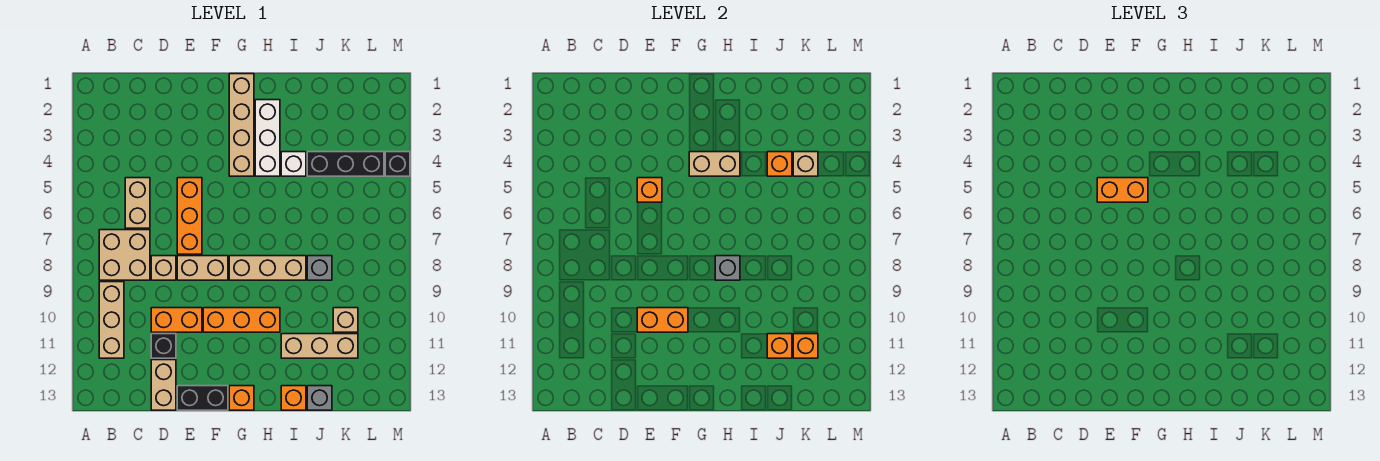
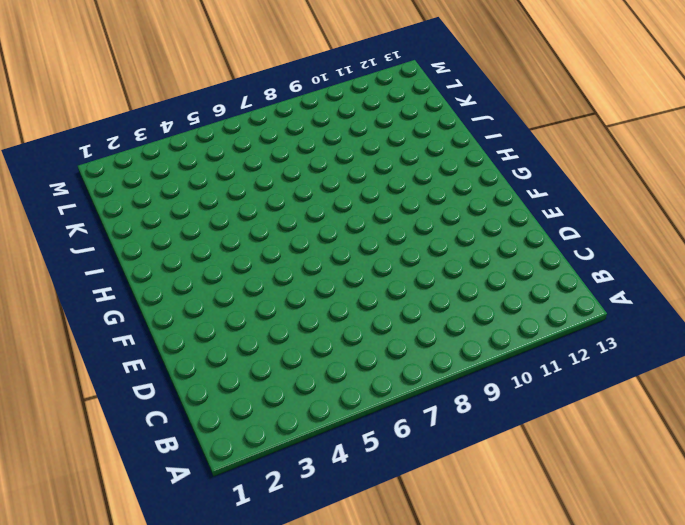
none -> tan brick B7:C8 level 1
none -> tan brick B9:B11 level 1
none -> tan brick C5:C6 level 1
none -> tan brick D8 level 1

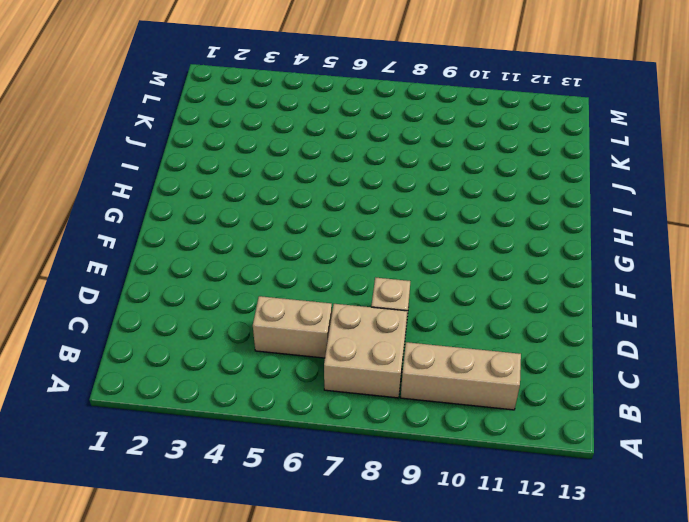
none -> orange brick D10:E10 level 1
none -> black brick D11 level 1
none -> tan brick D12:D13 level 1
none -> orange brick E5:E7 level 1

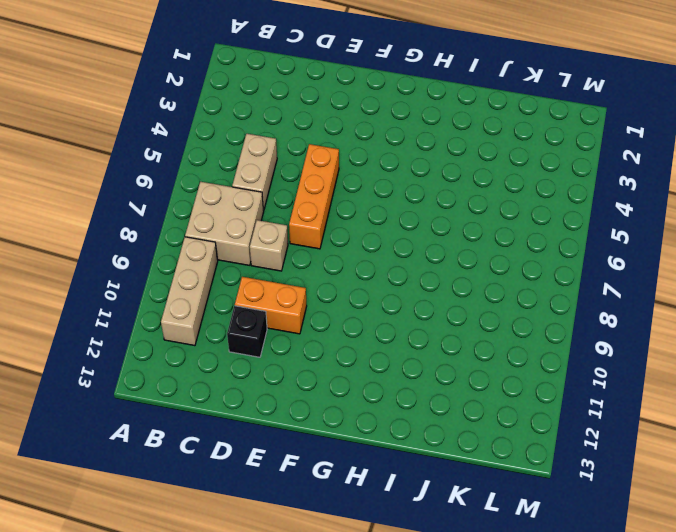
none -> tan brick D12:D13 level 1
none -> tan brick E8:F8 level 1
none -> black brick E13:F13 level 1
none -> orange brick F10:H10 level 1

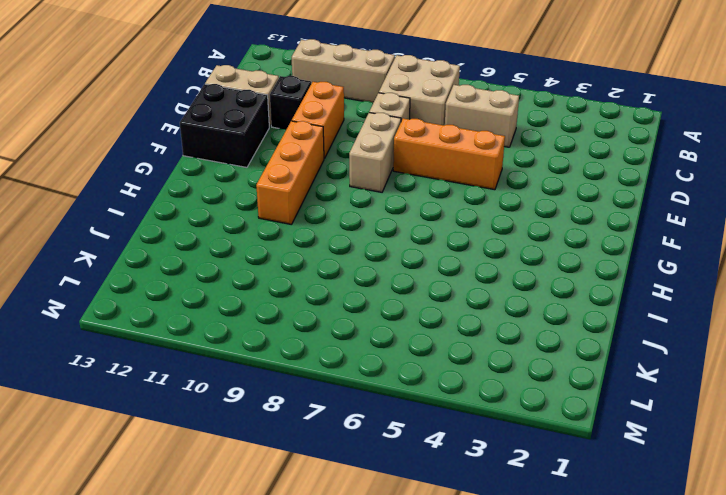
black brick E12:F13 level 1 -> black brick E13:F13 level 1
none -> tan brick G1:G4 level 1
none -> tan brick G8:I8 level 1
none -> orange brick G13 level 1
none -> white brick H2:H4 level 1

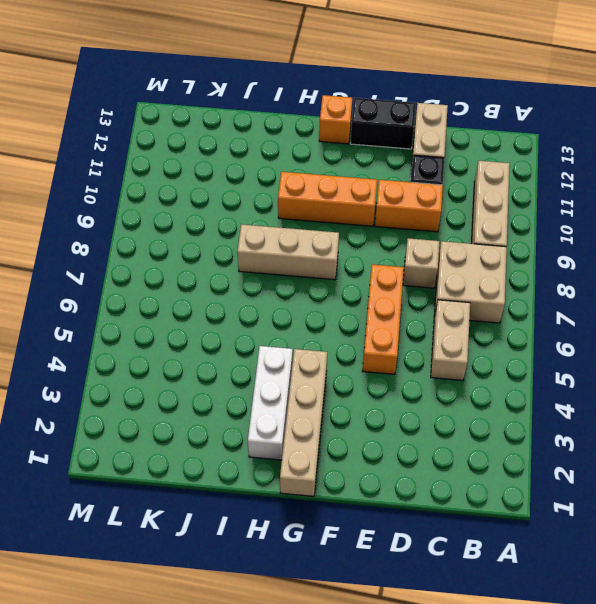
none -> tan brick E8:F8 level 1
none -> white brick I4 level 1
none -> tan brick I11:K11 level 1
none -> orange brick I13 level 1

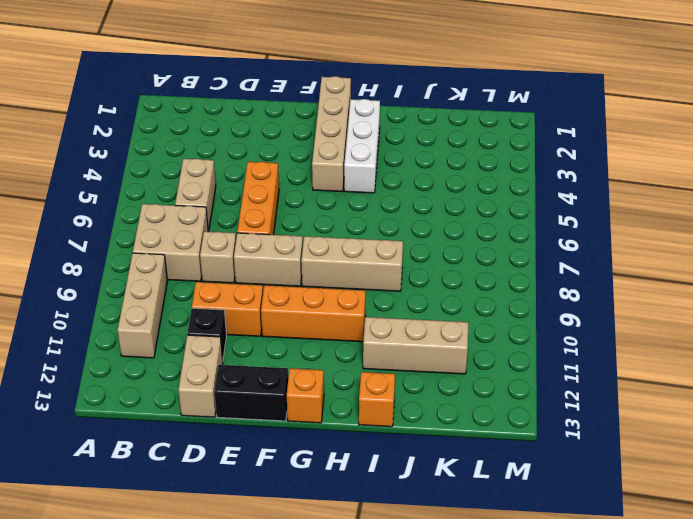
none -> white brick I4 level 1
none -> black brick J4:L4 level 1
none -> grey brick J8 level 1
none -> grey brick J13 level 1

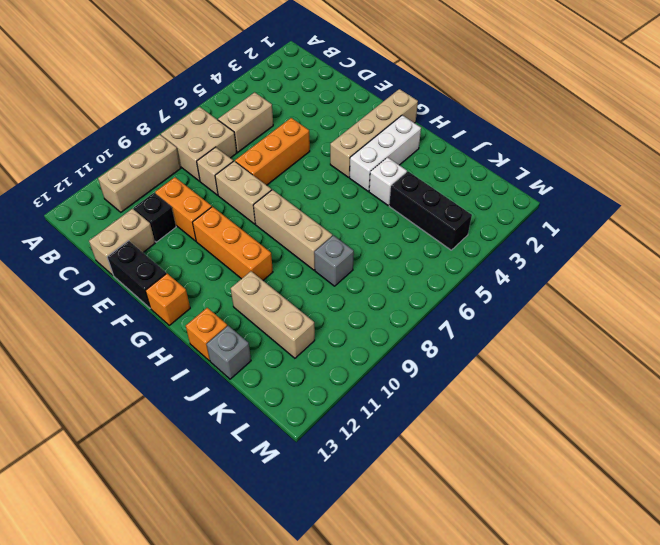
none -> tan brick K10 level 1
none -> black brick M4 level 1
none -> orange brick E5 level 2
none -> orange brick E10:F10 level 2

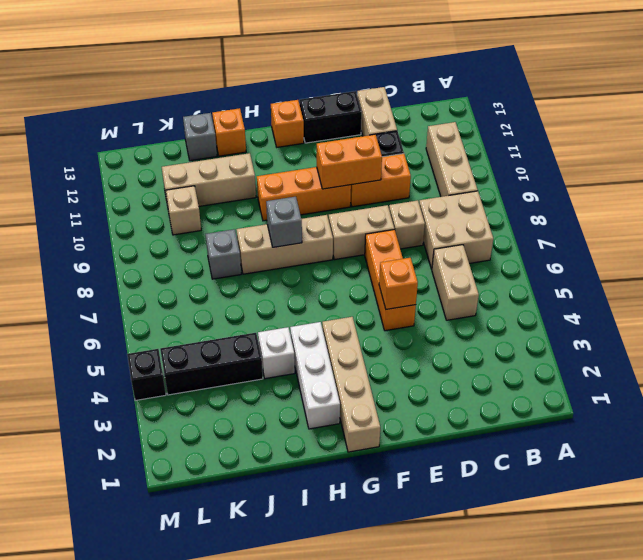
none -> tan brick G4:H4 level 2
none -> orange brick J4 level 2
none -> orange brick J11 level 2
none -> tan brick K4 level 2

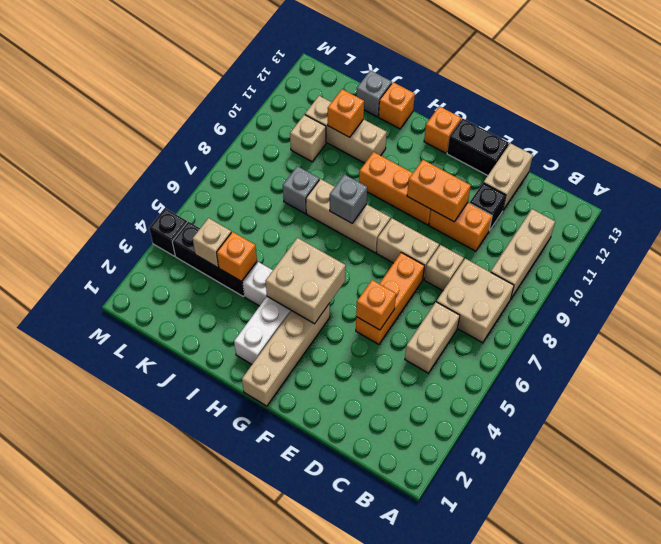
tan brick G4:H5 level 2 -> tan brick G4:H4 level 2
none -> orange brick K11 level 2
none -> orange brick E5:F5 level 3

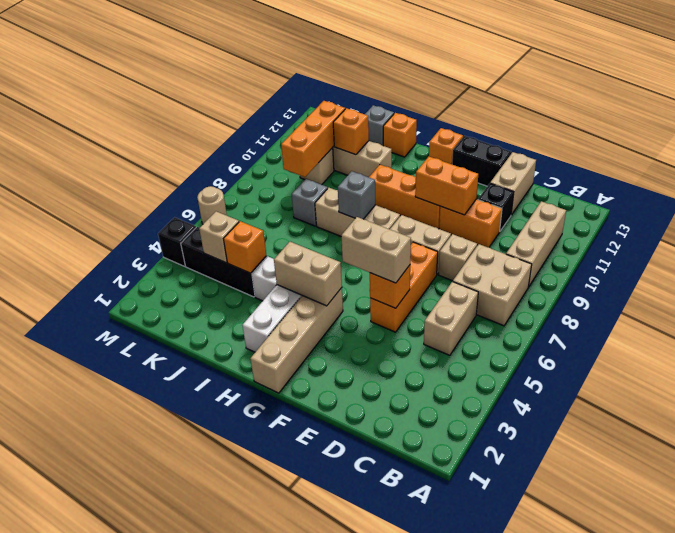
tan brick E5:F5 level 3 -> orange brick E5:F5 level 3
orange brick K9:K11 level 2 -> orange brick K11 level 2
tan round brick M6 level 1 -> none

